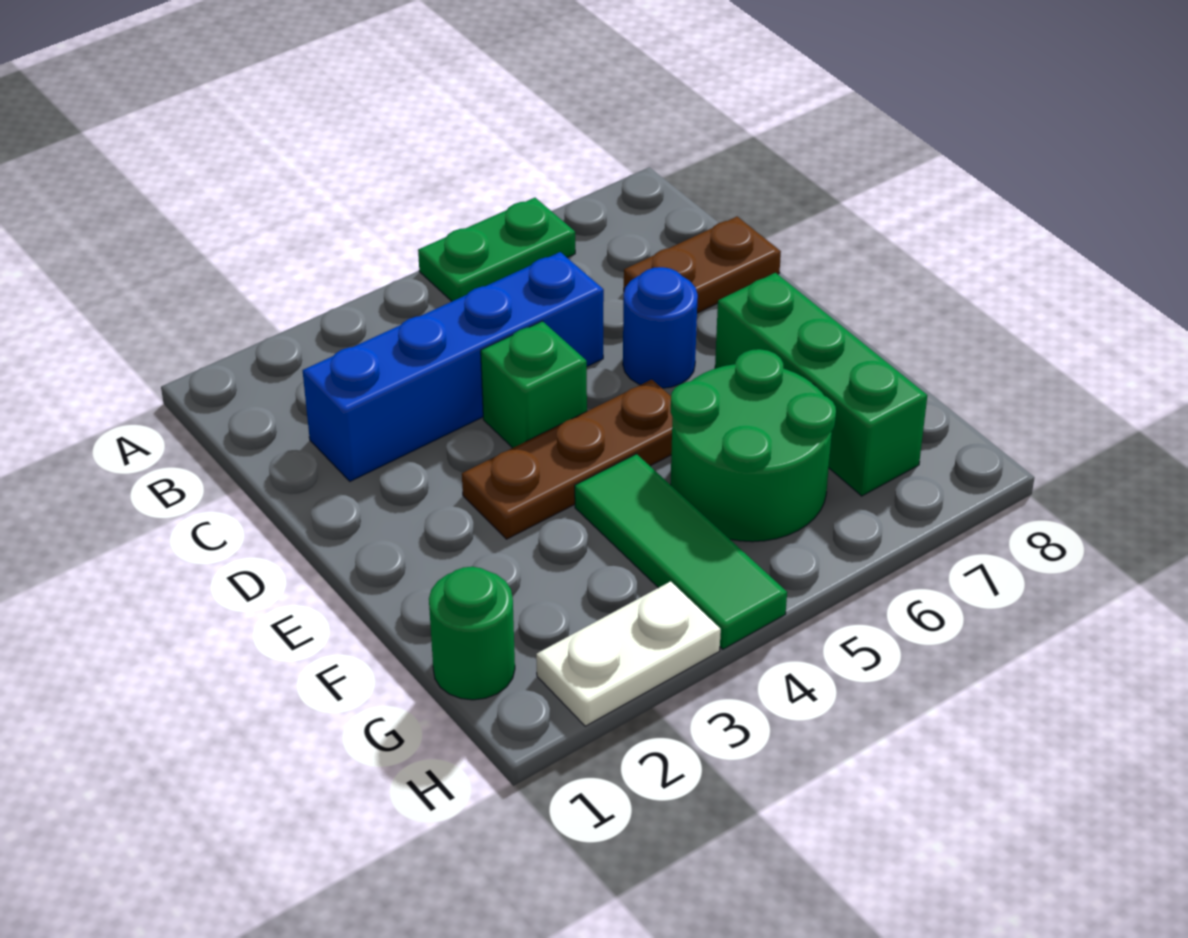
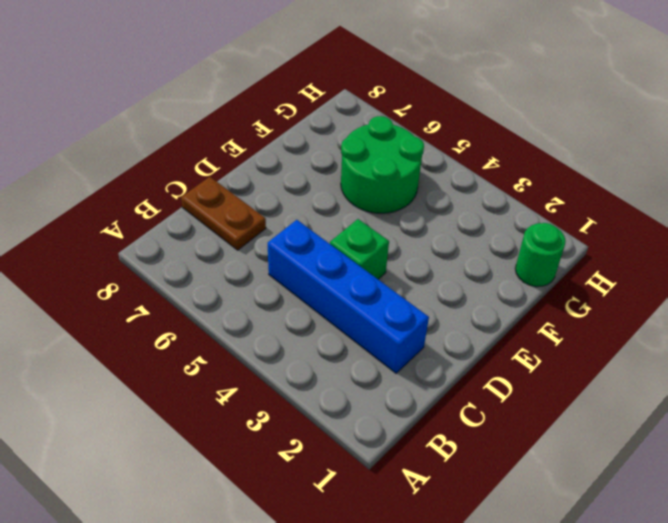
none -> green plate A5:A6 level 1
none -> blue round brick D6 level 1

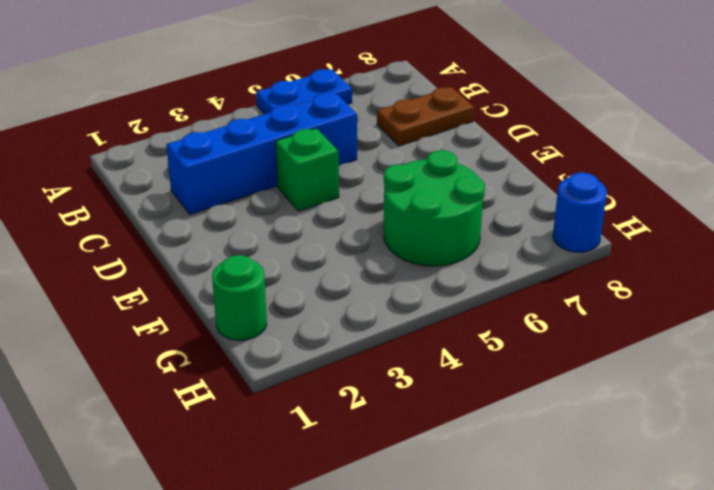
blue plate A5:A6 level 1 -> green plate A5:A6 level 1
blue round brick H8 level 1 -> blue round brick D6 level 1
none -> brown plate E3:E5 level 1
none -> green brick E7:G7 level 1

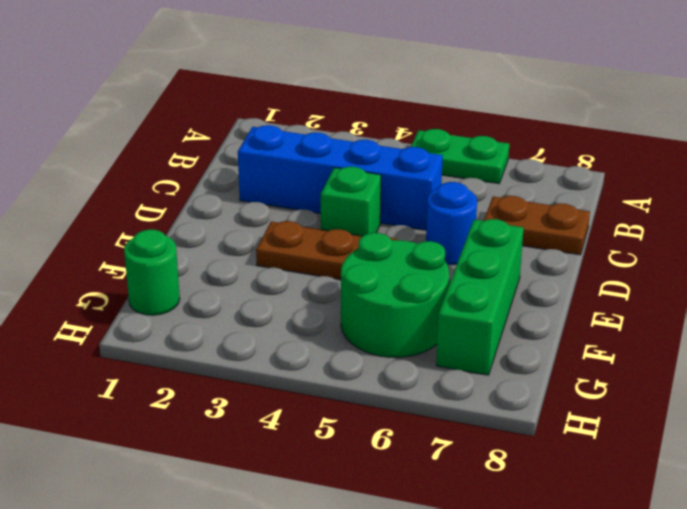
none -> green tile F4:H4 level 1
none -> white plate H2:H3 level 1

